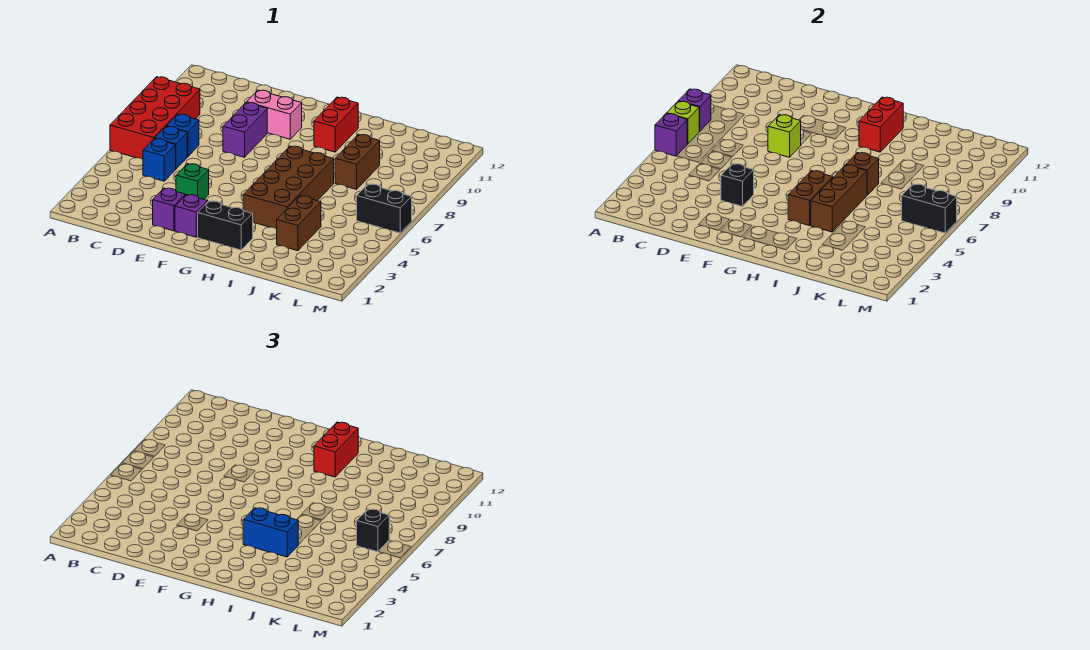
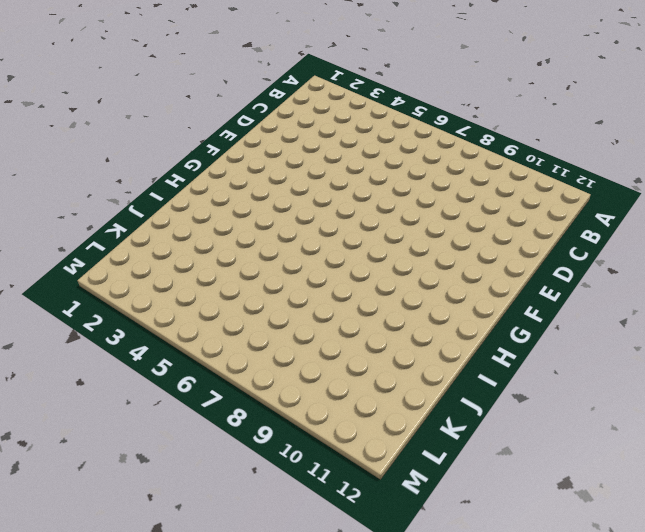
none -> red brick A6:B9 level 1
none -> blue brick C5 level 1
none -> blue brick C6 level 1

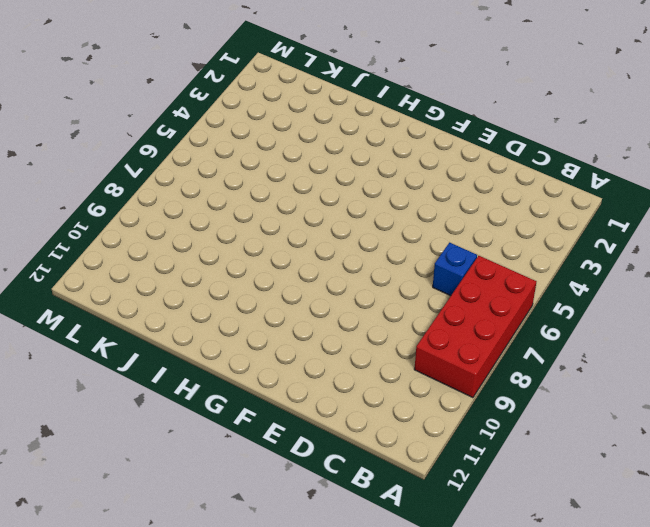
none -> blue brick C5 level 1
none -> blue brick C7 level 1
none -> purple brick E2 level 1

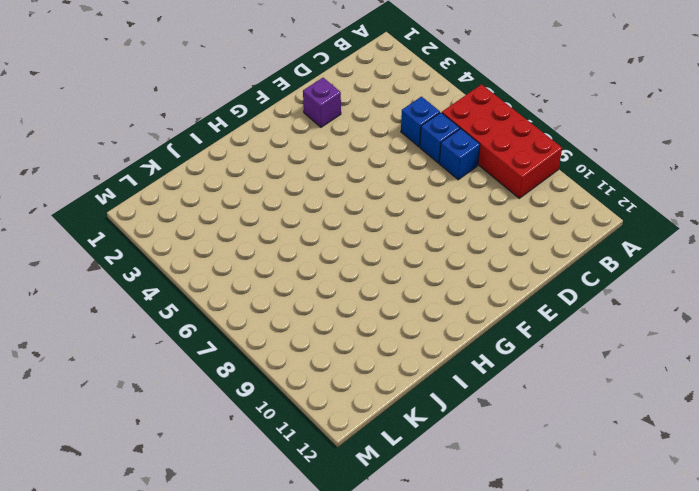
none -> green brick E4 level 1
none -> purple brick E8:E9 level 1
none -> pink brick E10:F10 level 1

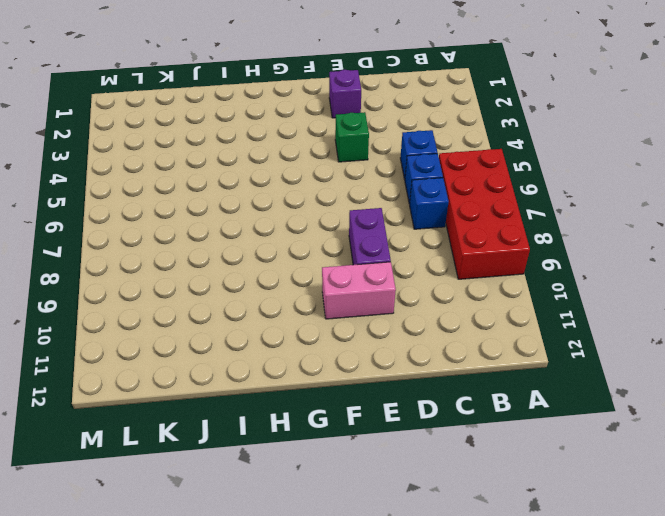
none -> purple brick F2 level 1
none -> black brick G2:H2 level 1
none -> brown brick H4:I7 level 1

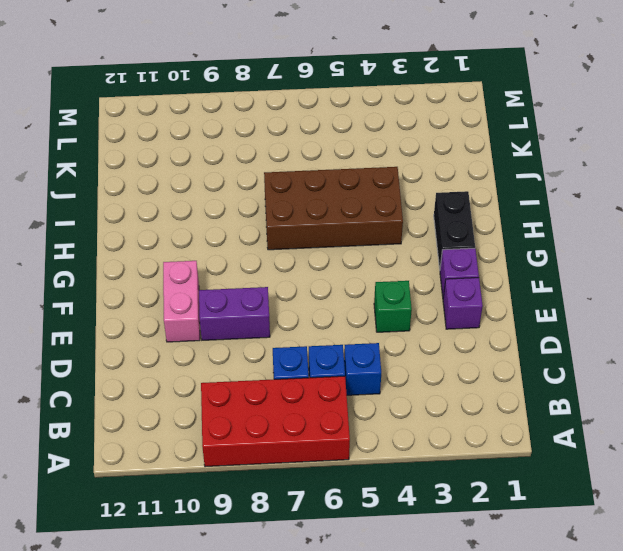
none -> red brick H10:H11 level 1
none -> brown brick J3:J4 level 1
none -> brown brick J8:J9 level 1

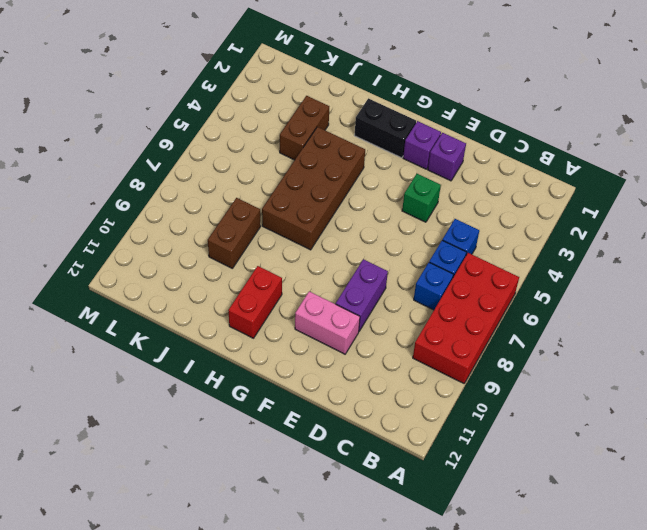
none -> black brick L6:M6 level 1
none -> purple brick A6 level 2
none -> lime brick A7 level 2

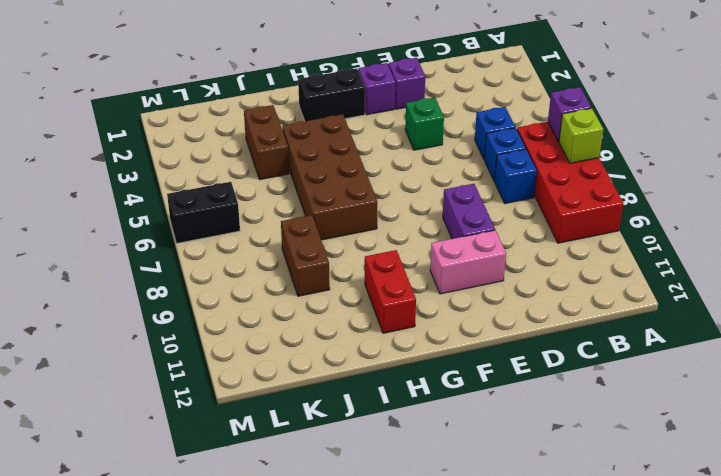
none -> purple brick A8 level 2
none -> black brick E4 level 2
none -> lime brick E8 level 2

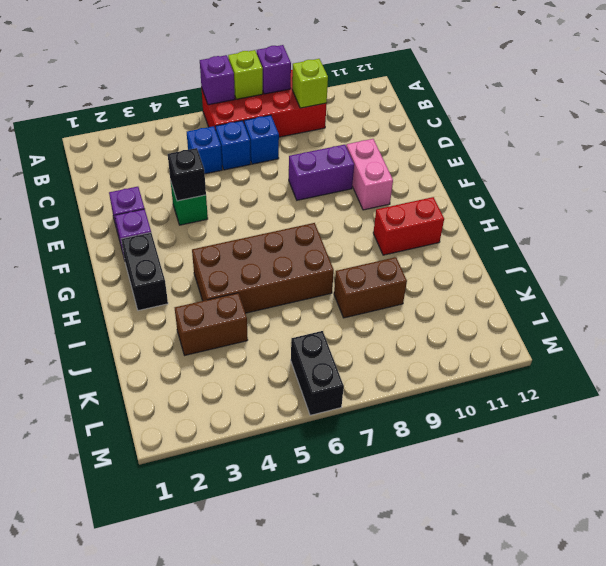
lime brick B9 level 2 -> lime brick E8 level 2
none -> brown brick H4:H5 level 2
none -> red brick H10:H11 level 2
none -> brown brick I4:I6 level 2

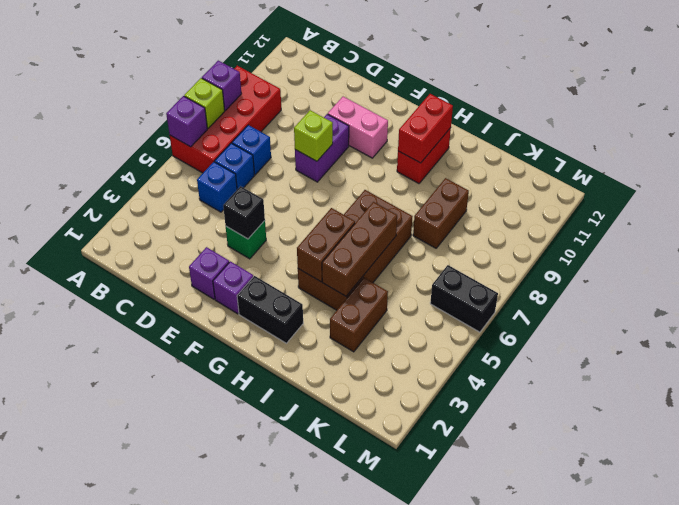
none -> brown brick I7 level 2
none -> black brick L6:M6 level 2
none -> blue brick H4:I4 level 3

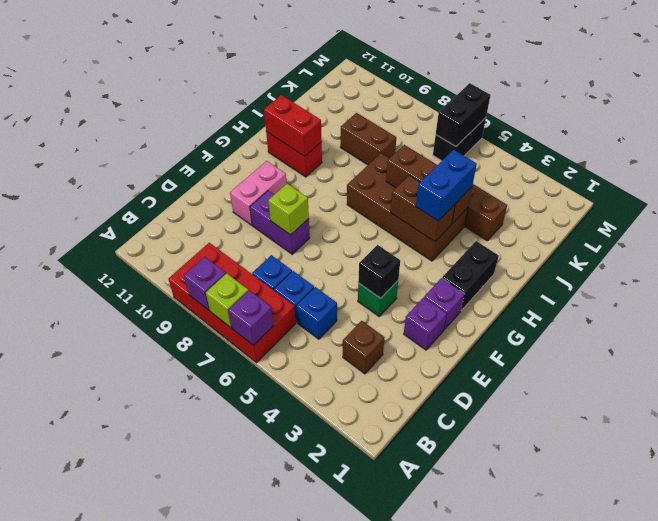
brown brick C3 level 1 -> brown brick I7 level 2
none -> red brick H10:H11 level 3
none -> black brick L6 level 3

